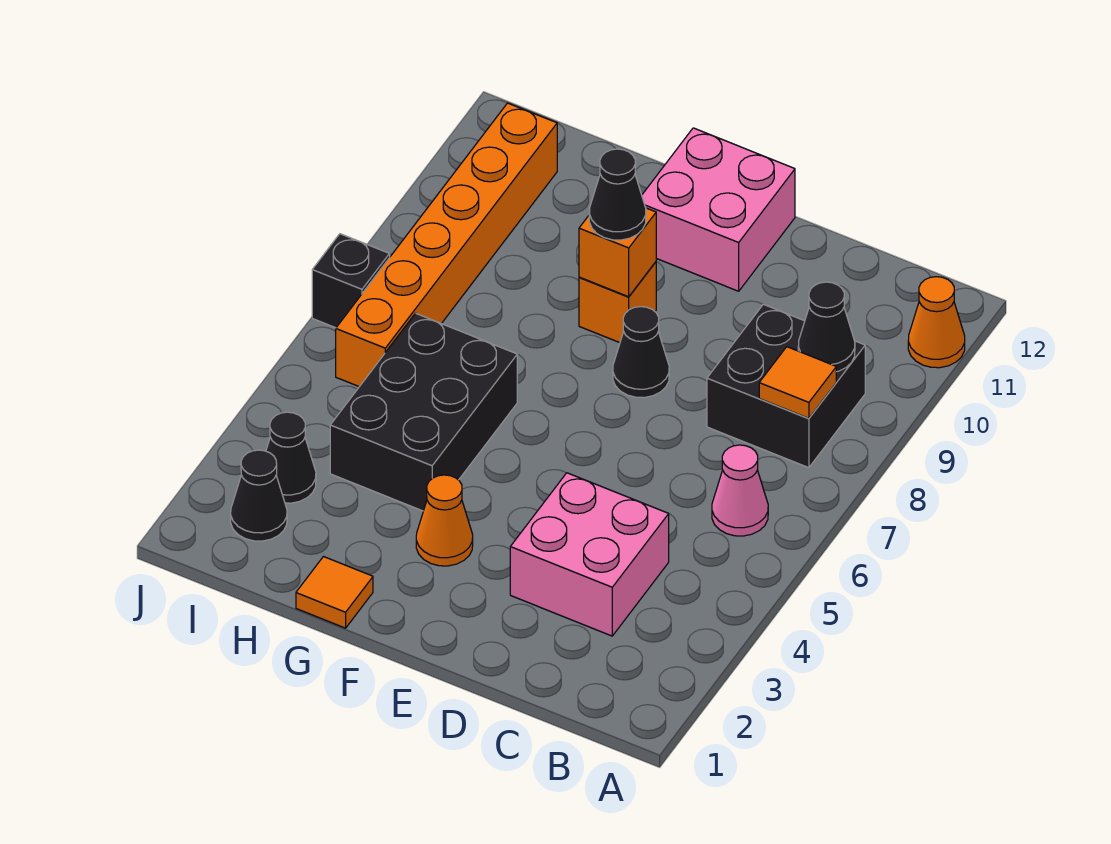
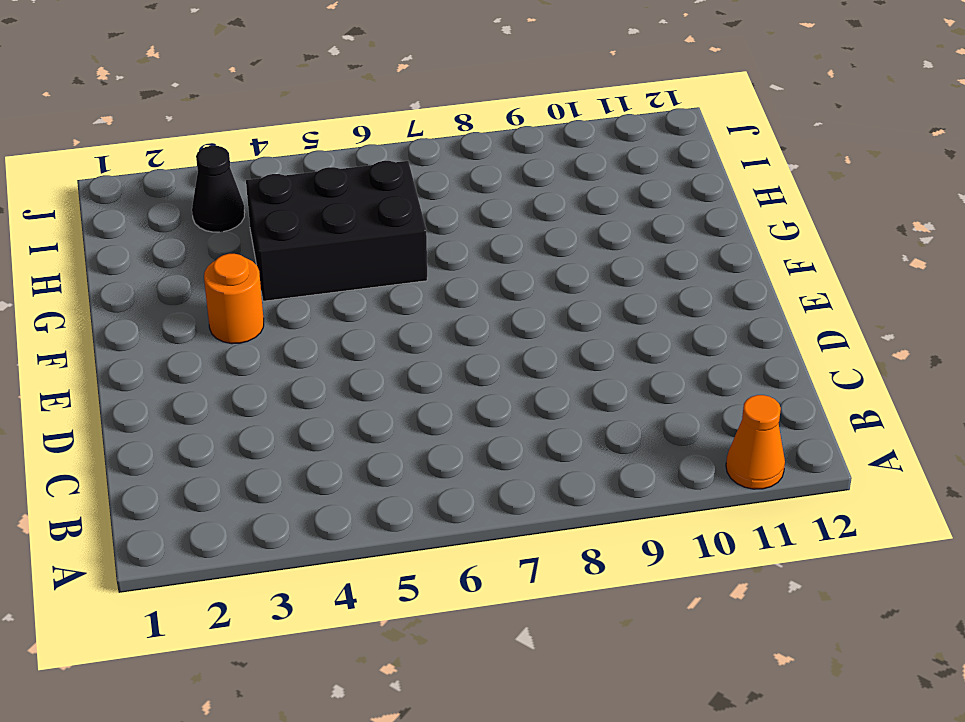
orange round brick F3 level 1 -> orange cone F3 level 1
none -> pink cone B6 level 1
none -> black brick B8:C9 level 1
none -> pink brick C3:D4 level 1

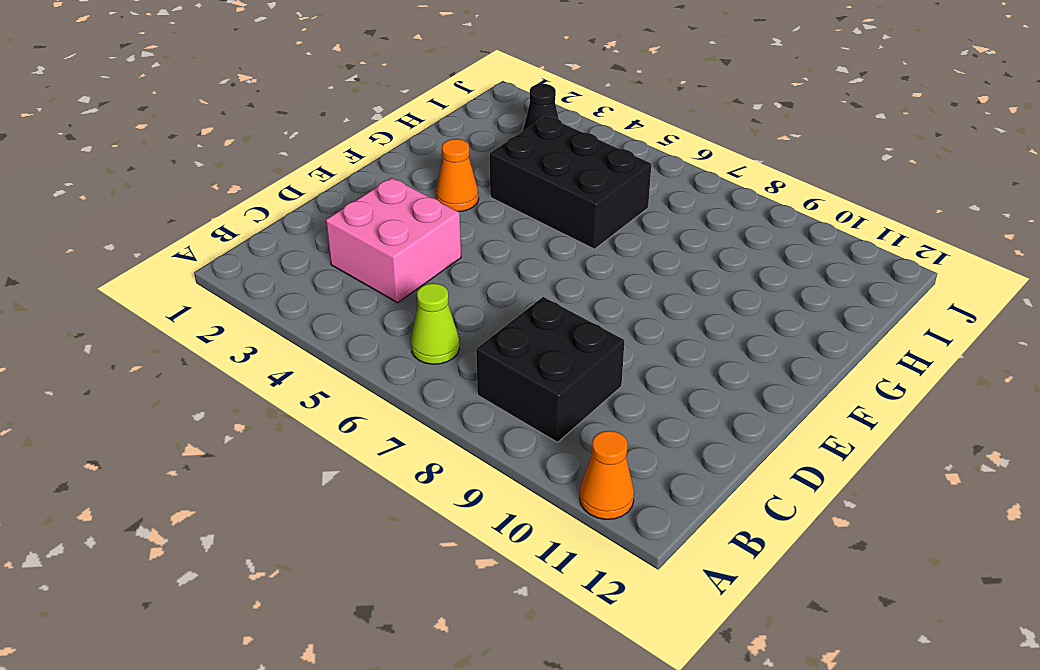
lime cone B6 level 1 -> pink cone B6 level 1
none -> black cone E8 level 1
none -> pink brick E11:F12 level 1
none -> orange brick F9 level 1

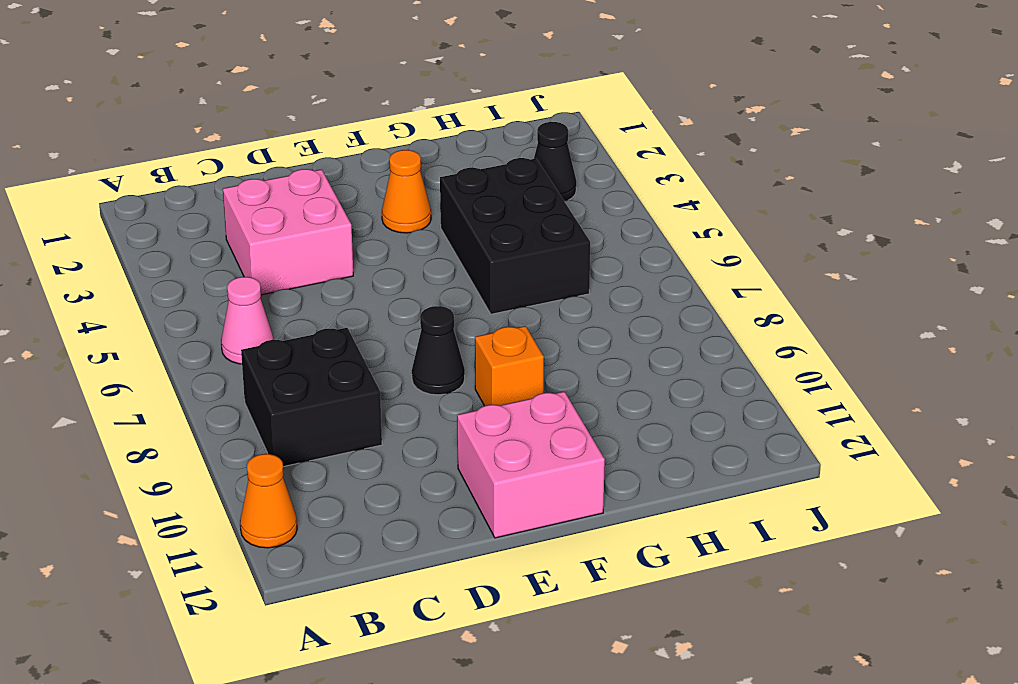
none -> orange tile G1 level 1
none -> black cone I2 level 1
none -> orange brick I6:I11 level 1

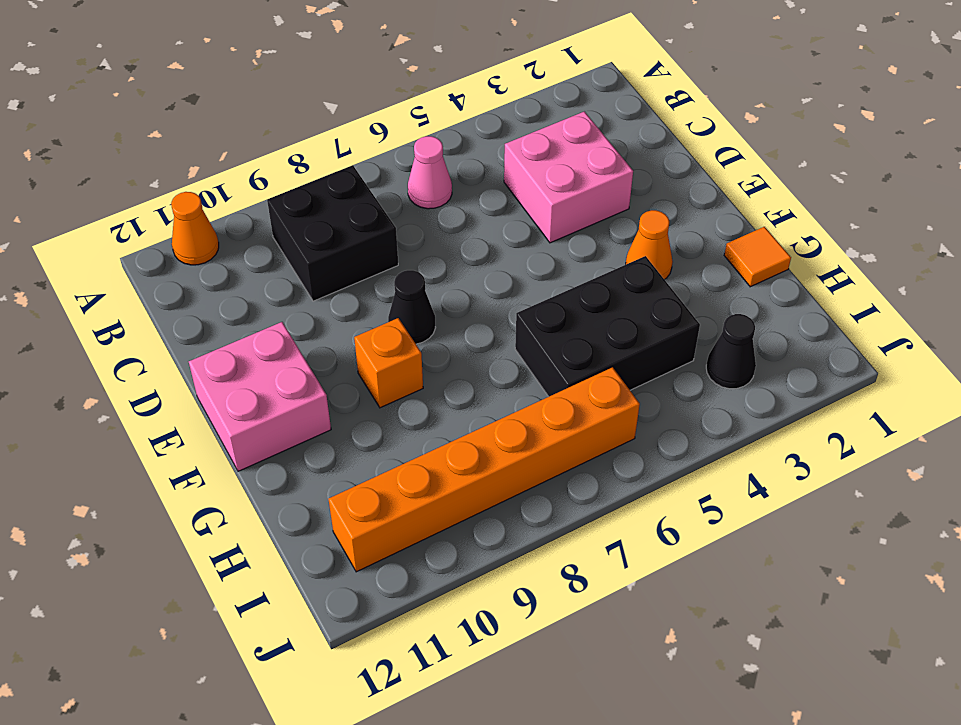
none -> black cone I2 level 1
none -> black brick J7 level 1
none -> orange tile B8 level 2

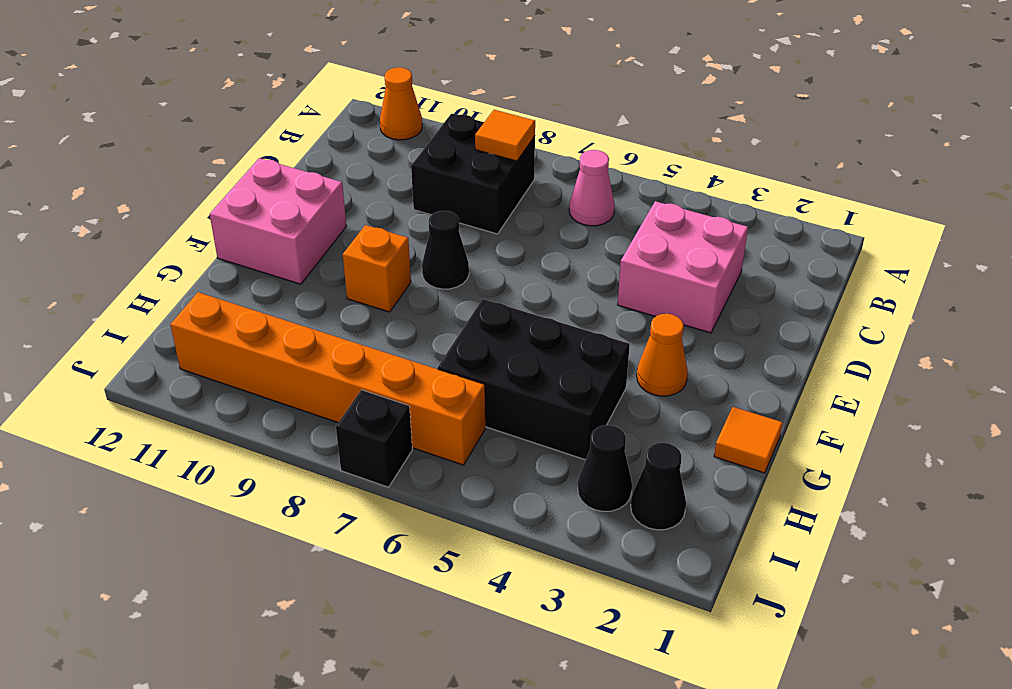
none -> black cone B9 level 2
none -> orange brick F9 level 2
none -> black cone F9 level 3

